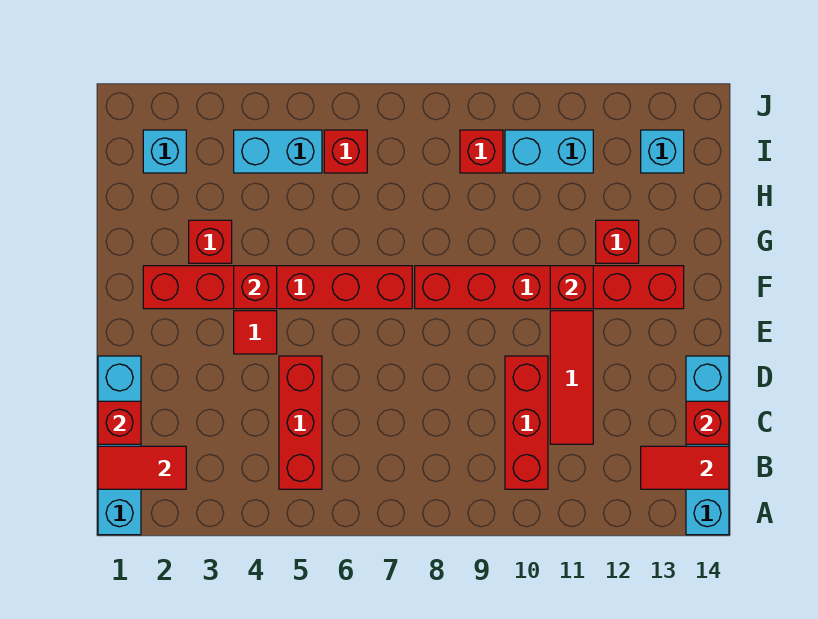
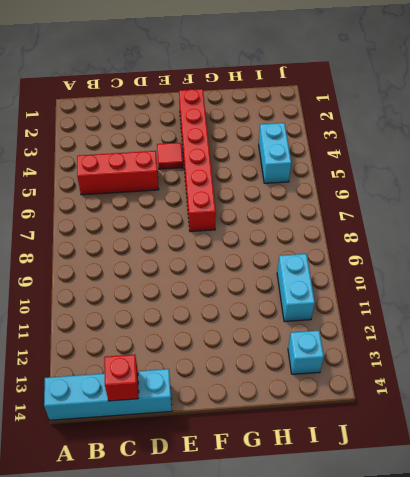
none -> cyan brick A1:D1 level 1
none -> red brick B10:D10 level 1
none -> red tile C11:E11 level 1

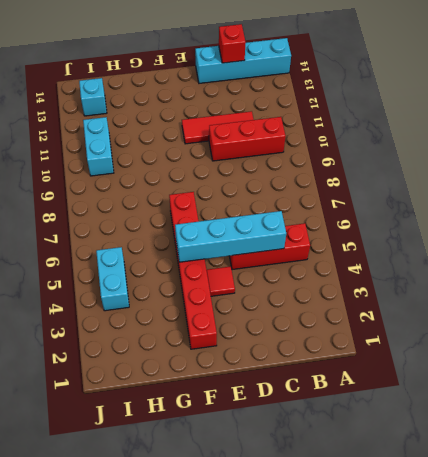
cyan brick C5:F5 level 2 -> cyan brick A1:D1 level 1
none -> red brick F8:F13 level 1
none -> red brick G3 level 1
none -> red brick G12 level 1

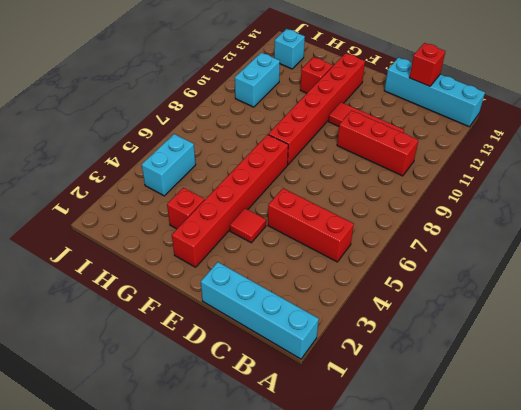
none -> cyan brick I2 level 1
none -> red brick I6 level 1
none -> red brick I9 level 1

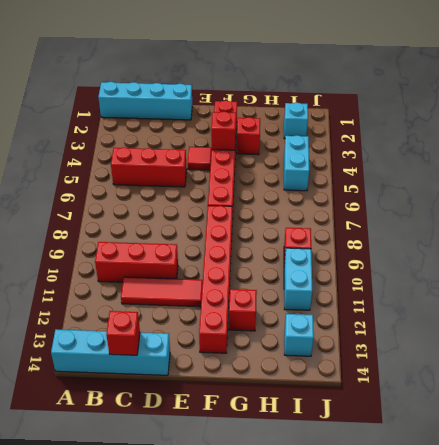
none -> red brick I6 level 1
none -> red tile B1:B2 level 2
none -> red tile B13:B14 level 2

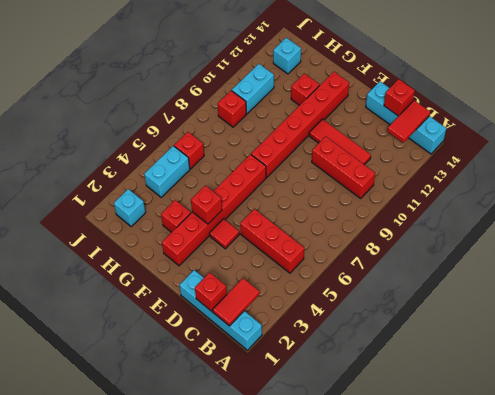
none -> red brick F11 level 2

